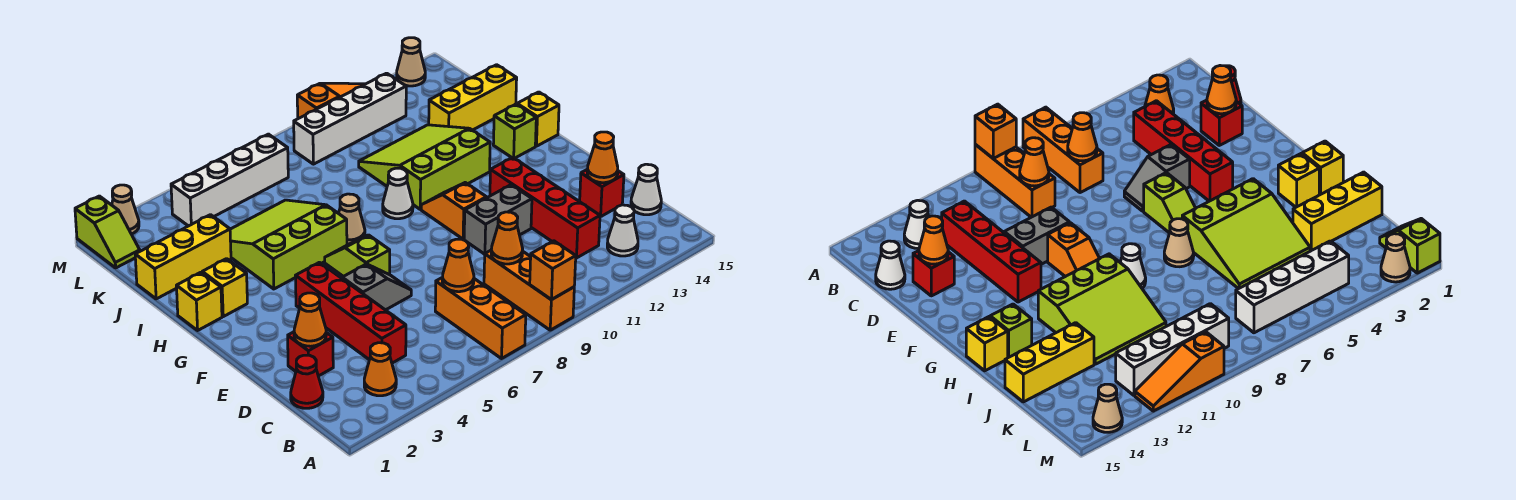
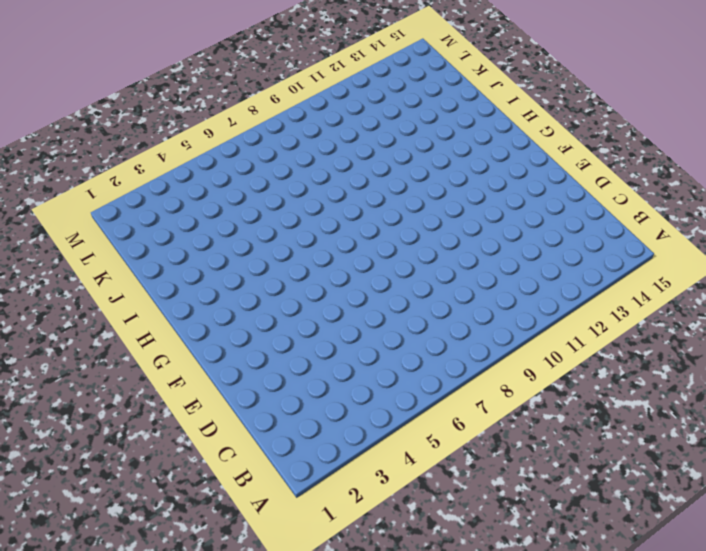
none -> orange brick A7:C7 level 1
none -> orange brick A9:C9 level 1
none -> orange cone B3 level 1
none -> white cone B13 level 1

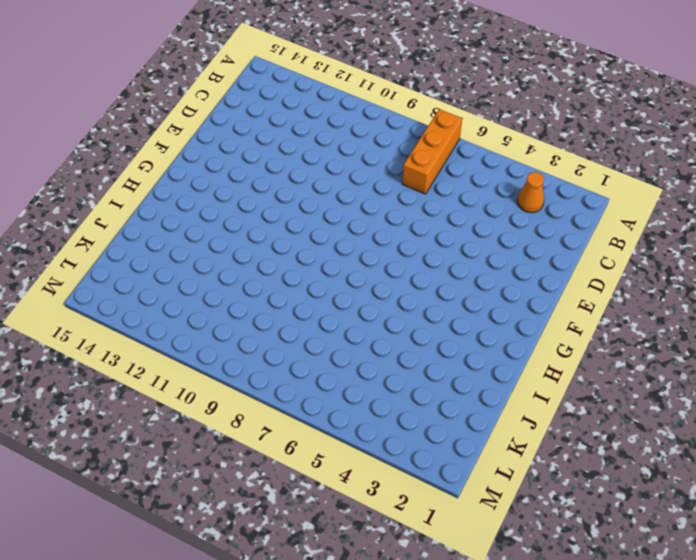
none -> orange brick A9:C9 level 1
none -> white cone B13 level 1
none -> red cone C1 level 1
none -> red brick C4:F4 level 1

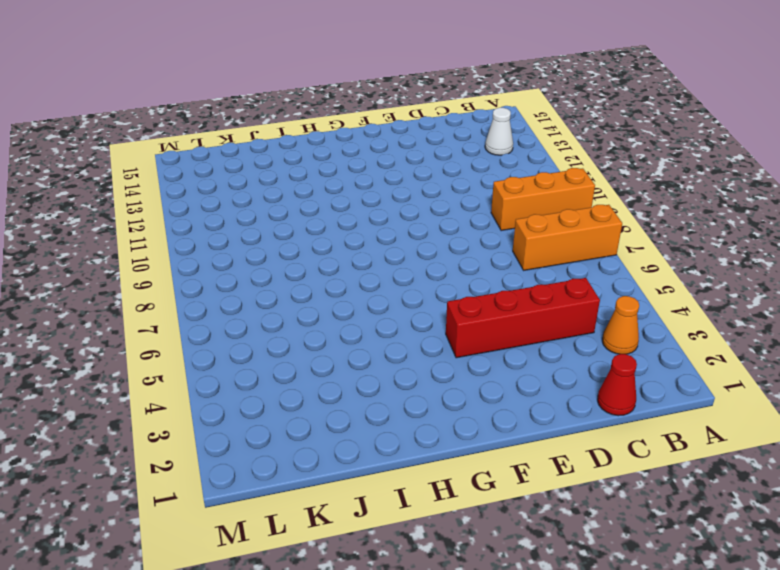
none -> red brick C12:F12 level 1
none -> white cone C15 level 1
none -> red brick D2 level 1
none -> red brick D14 level 1

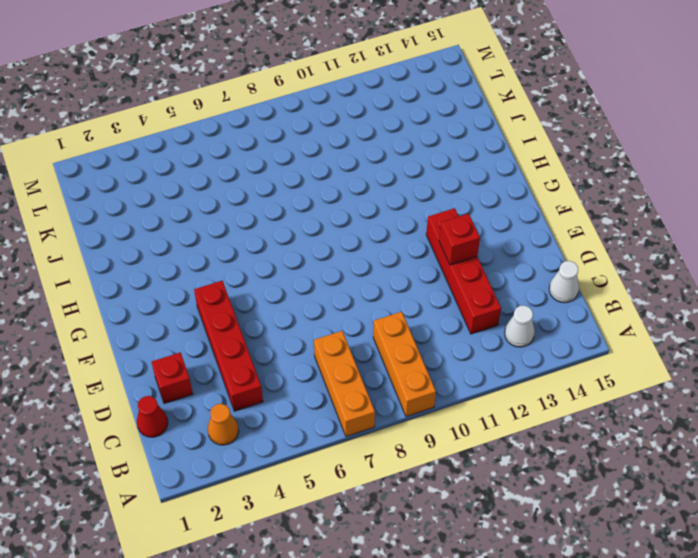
red brick E12 level 2 -> red brick D14 level 1
none -> grey slope E5:E6 level 1 top 5
none -> grey brick E10:E11 level 1
none -> lime slope F6:G6 level 1 top F
none -> orange slope F10:G10 level 1 top F

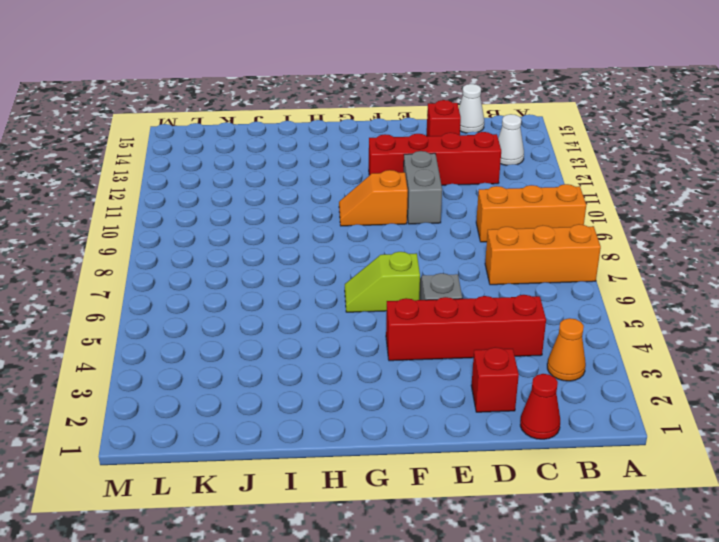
none -> yellow brick H1 level 1
none -> yellow brick H2 level 1
none -> lime slope H4:J6 level 1 top H
none -> tan cone H7 level 1

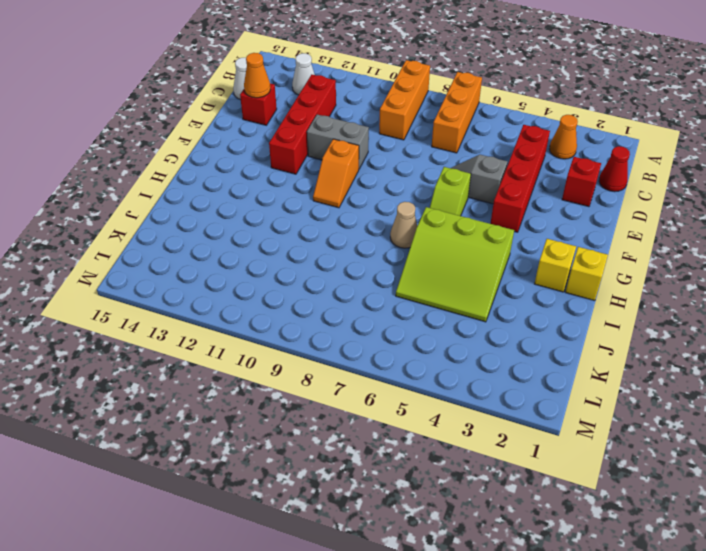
none -> white cone H9 level 1
none -> lime slope H10:J12 level 1 top H
none -> lime brick H14 level 1
none -> yellow brick H15 level 1

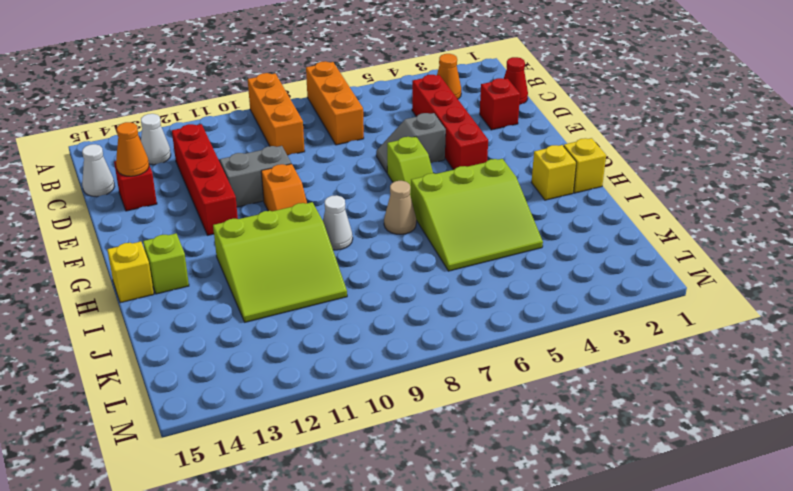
none -> yellow brick J1:J3 level 1
none -> yellow brick J13:J15 level 1
none -> lime slope L1:M1 level 1 top M
none -> white brick L4:L7 level 1

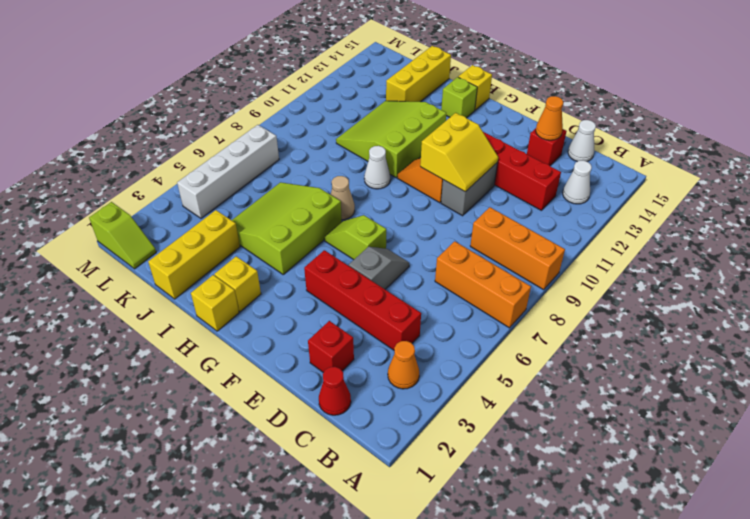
yellow slope E10:F11 level 2 top F -> none
none -> white brick L9:L12 level 1
none -> tan cone M2 level 1
none -> orange slope M10:M12 level 1 top 10
none -> tan cone M14 level 1

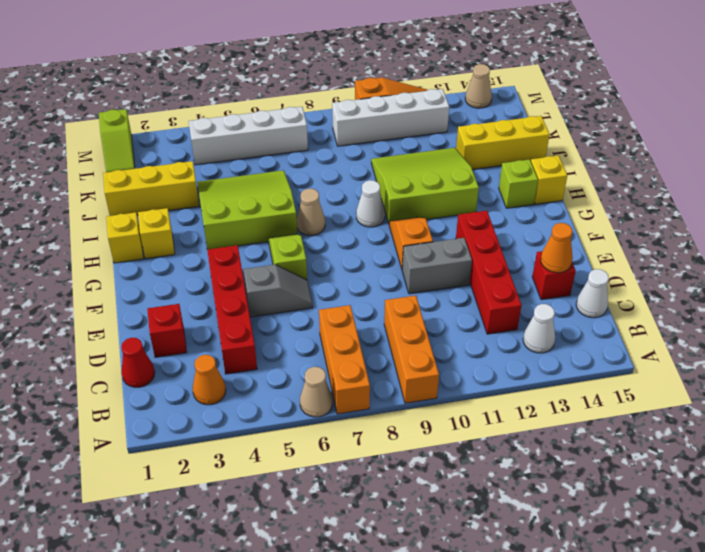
tan cone A6 level 1 -> tan cone M2 level 1
none -> orange brick A9 level 2
none -> orange cone C7 level 2
none -> orange cone C9 level 2
none -> orange cone D2 level 2

